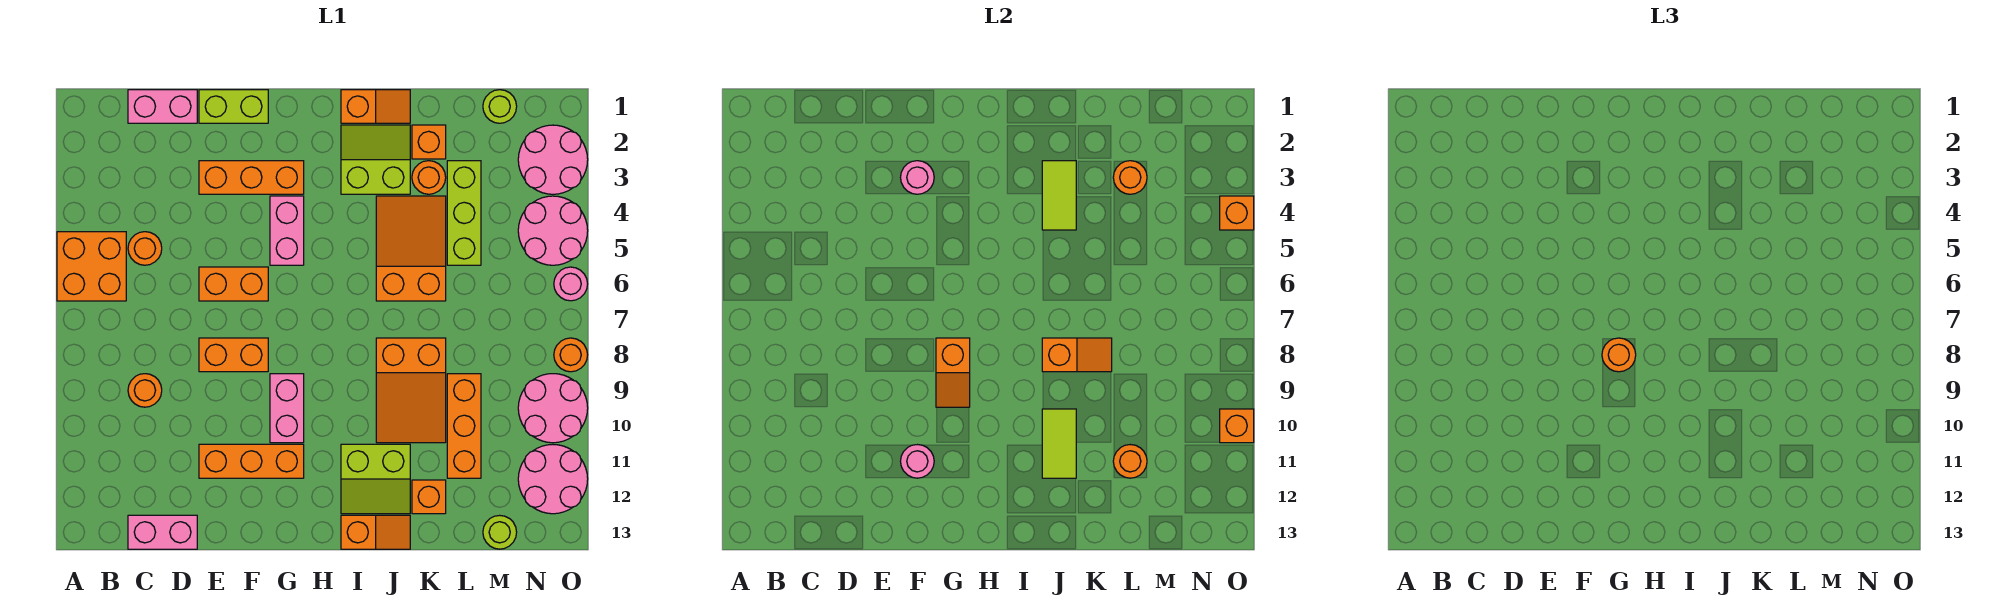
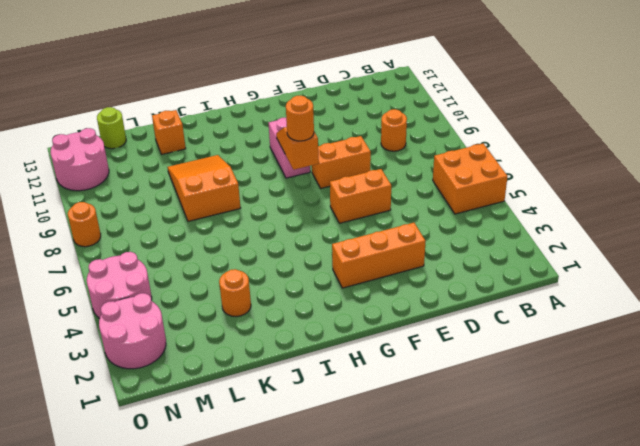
none -> pink brick C1:D1 level 1
none -> orange round brick C5 level 1
none -> pink brick C13:D13 level 1
none -> lime brick E1:F1 level 1

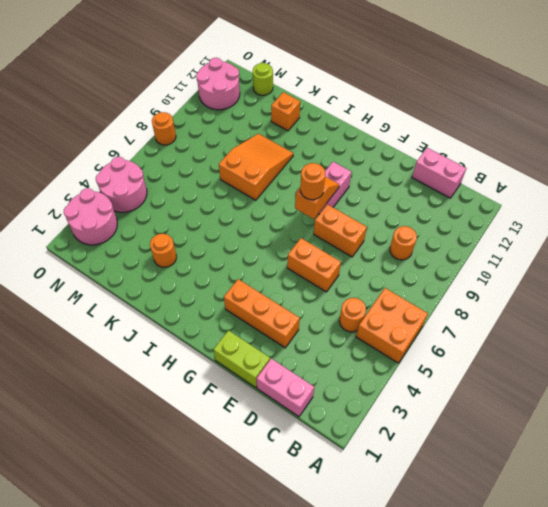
none -> orange brick E11:G11 level 1
none -> pink brick G4:G5 level 1
none -> orange slope I1:J1 level 1 top I
none -> lime slope I2:J3 level 1 top 3

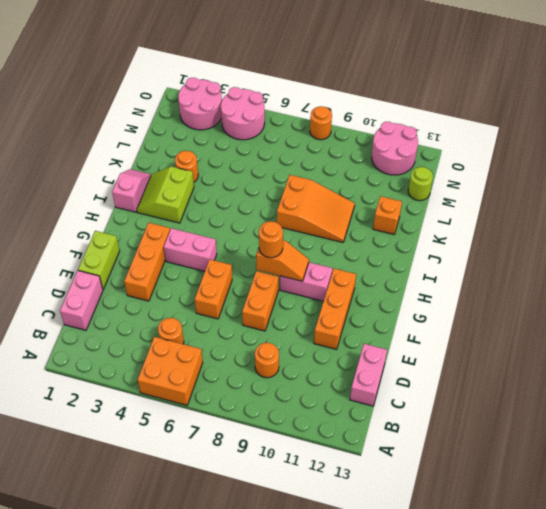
pink slope I1:J1 level 1 top I -> orange slope I1:J1 level 1 top I
none -> lime slope I11:J12 level 1 top 11
none -> orange slope I13:J13 level 1 top I
none -> orange slope J4:K6 level 1 top 6
none -> orange brick K2 level 1

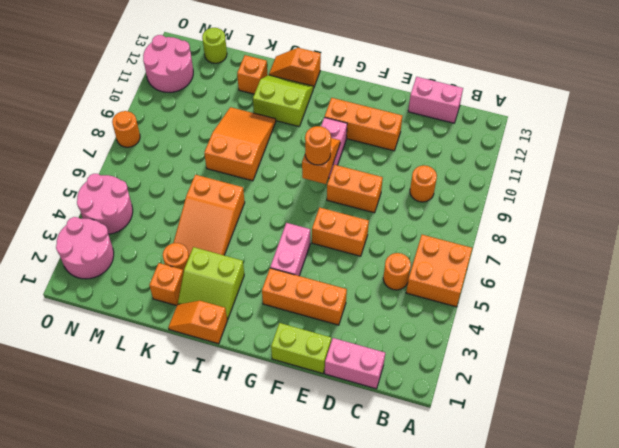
none -> lime brick L3:L5 level 1
none -> orange brick L9:L11 level 1
none -> lime round brick M1 level 1
none -> pink round brick N9:O10 level 1

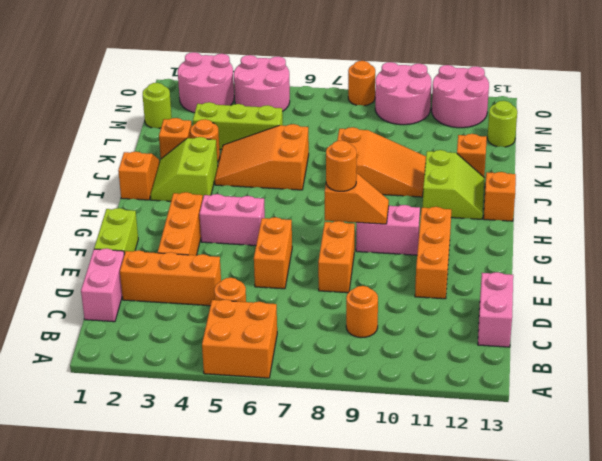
orange brick D2:D4 level 1 -> orange brick L9:L11 level 1
none -> pink round brick O6 level 1
none -> pink round brick F3 level 2
none -> pink round brick F11 level 2
none -> lime tile J3:J4 level 2

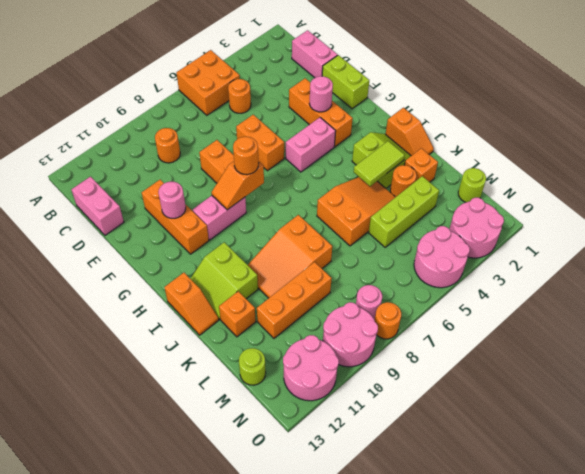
pink round brick N8 level 1 -> pink round brick O6 level 1
none -> orange slope J8:K8 level 2 top J
none -> lime tile J10:J11 level 2
none -> orange round brick L3 level 2
none -> orange round brick L11 level 2

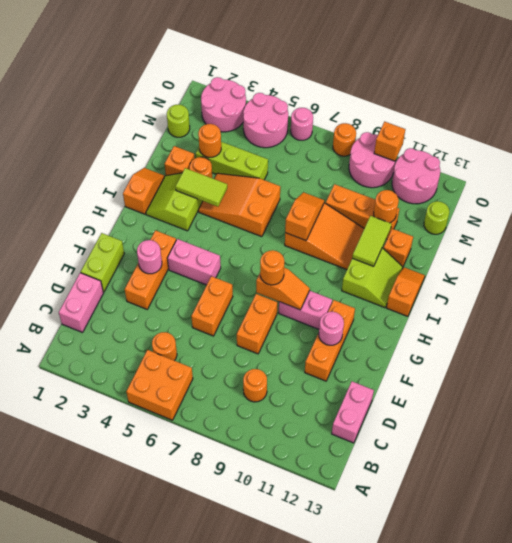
lime tile J11:K11 level 2 -> lime tile J10:J11 level 2
none -> orange brick O4 level 2

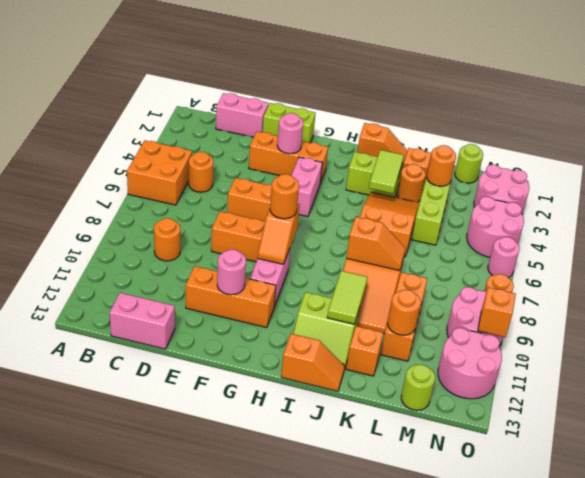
none -> orange brick O4 level 2

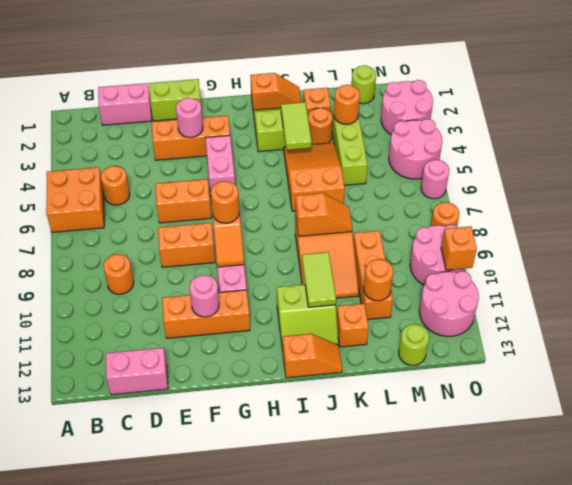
none -> orange brick O4 level 2

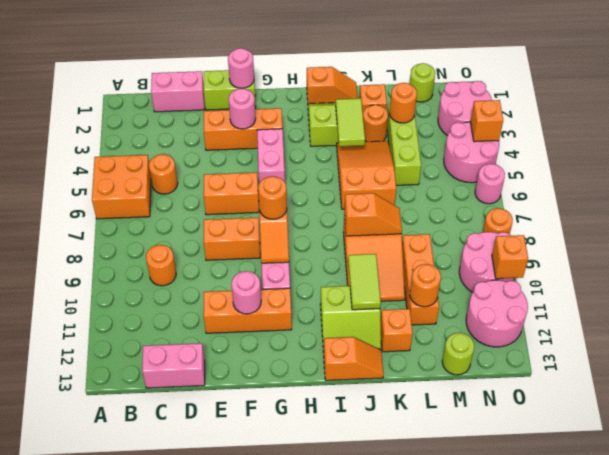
pink round brick F1 level 2 -> none

